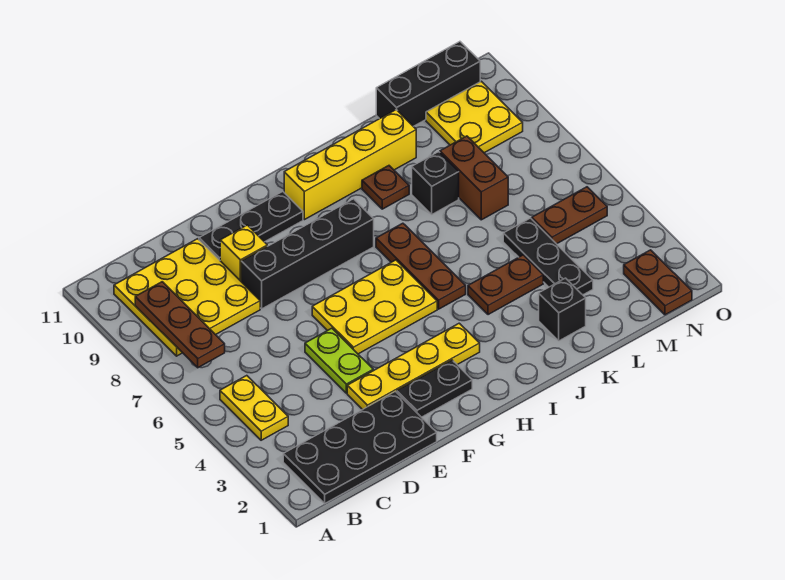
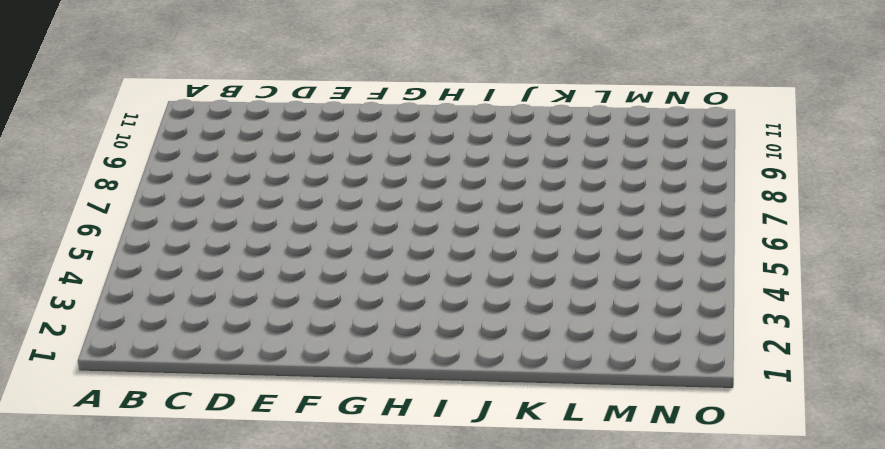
none -> black plate B1:E2 level 1
none -> yellow plate B4:B5 level 1
none -> yellow plate B8:D10 level 1

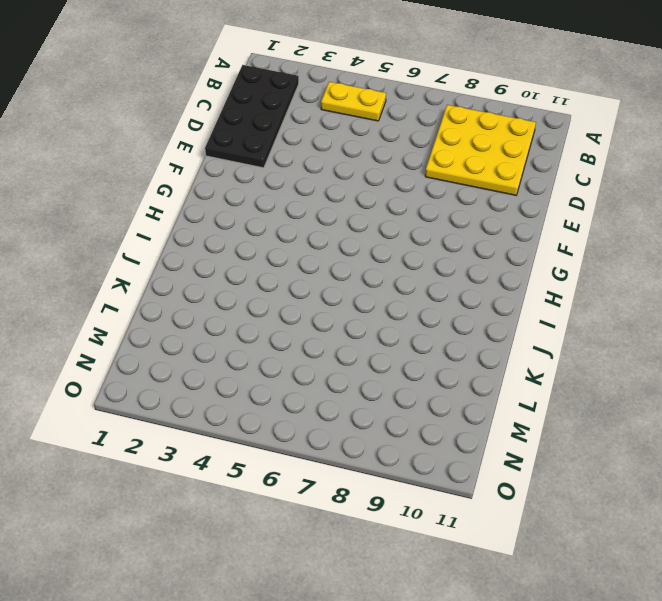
none -> yellow plate E3:H3 level 1
none -> lime plate E4:E5 level 1
none -> black brick E8:H8 level 1

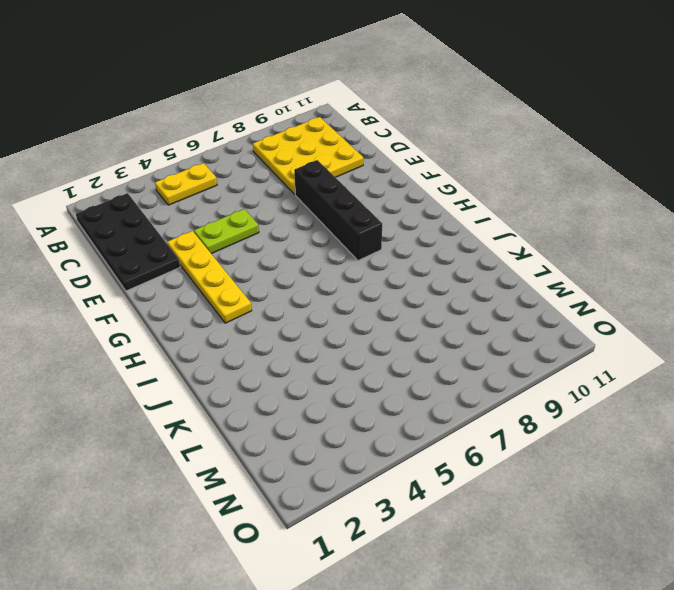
none -> yellow brick E9 level 1
none -> black plate E10:G10 level 1
none -> black plate F2:G2 level 1

